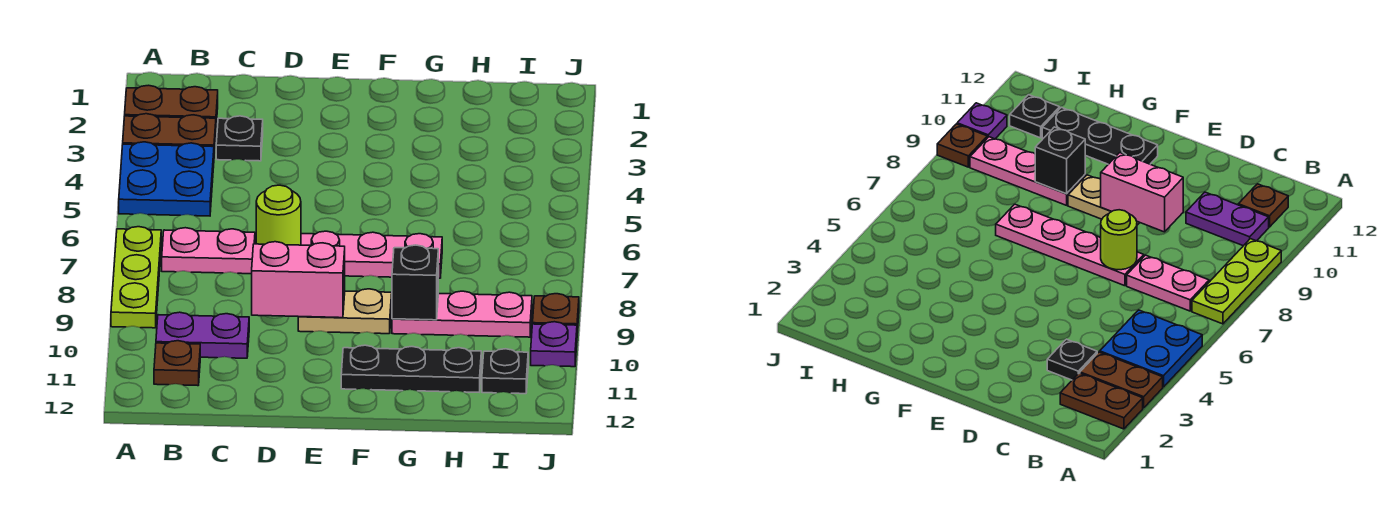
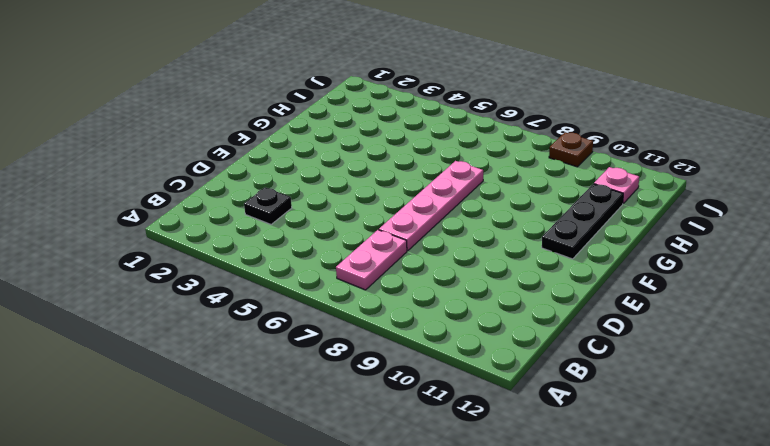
pink plate I11 level 1 -> black plate I11 level 1
none -> brown plate A2:B2 level 1
none -> brown plate A3:B3 level 1
none -> blue plate A4:B5 level 1

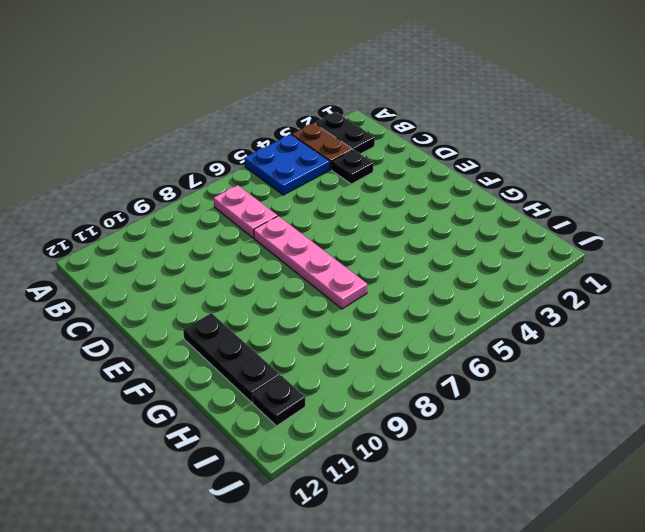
black plate A2:B2 level 1 -> brown plate A2:B2 level 1
none -> lime plate A7:A9 level 1
none -> purple plate B10:C10 level 1
none -> brown plate B11 level 1

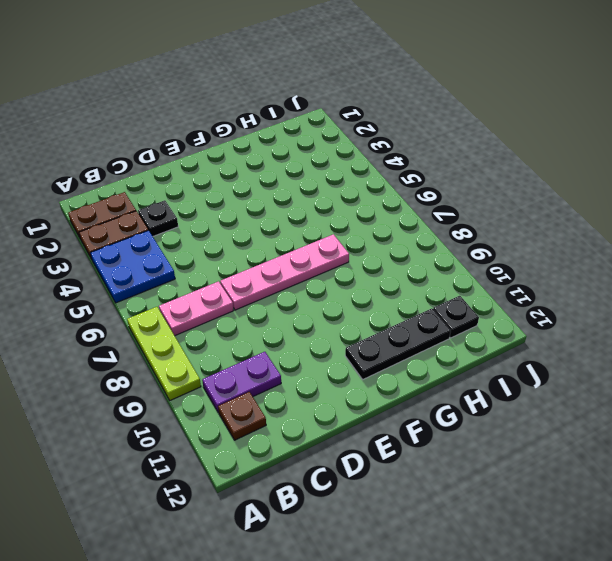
none -> tan plate E9:F9 level 1
none -> pink plate G9:I9 level 1
none -> brown plate J9 level 1

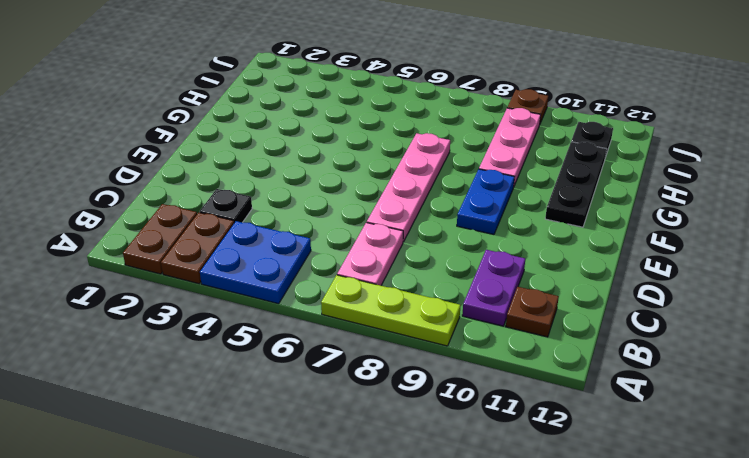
blue plate E9:F9 level 1 -> tan plate E9:F9 level 1
none -> purple plate J10 level 1
none -> lime round brick D7 level 2
none -> pink brick D9:E9 level 2

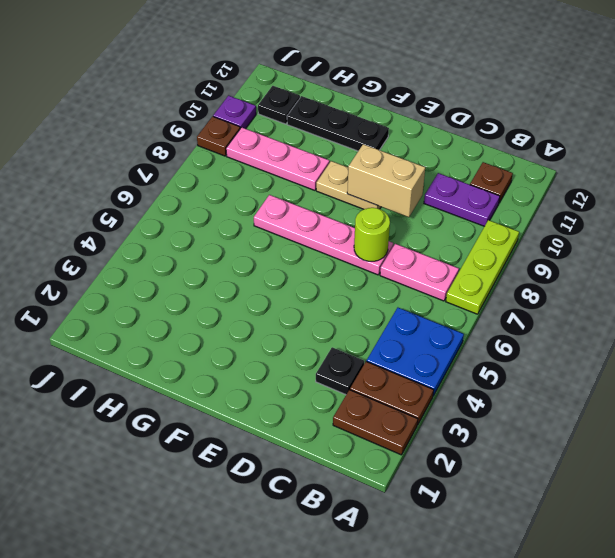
tan brick D9:E9 level 2 -> pink brick D9:E9 level 2
none -> black brick G9 level 2

